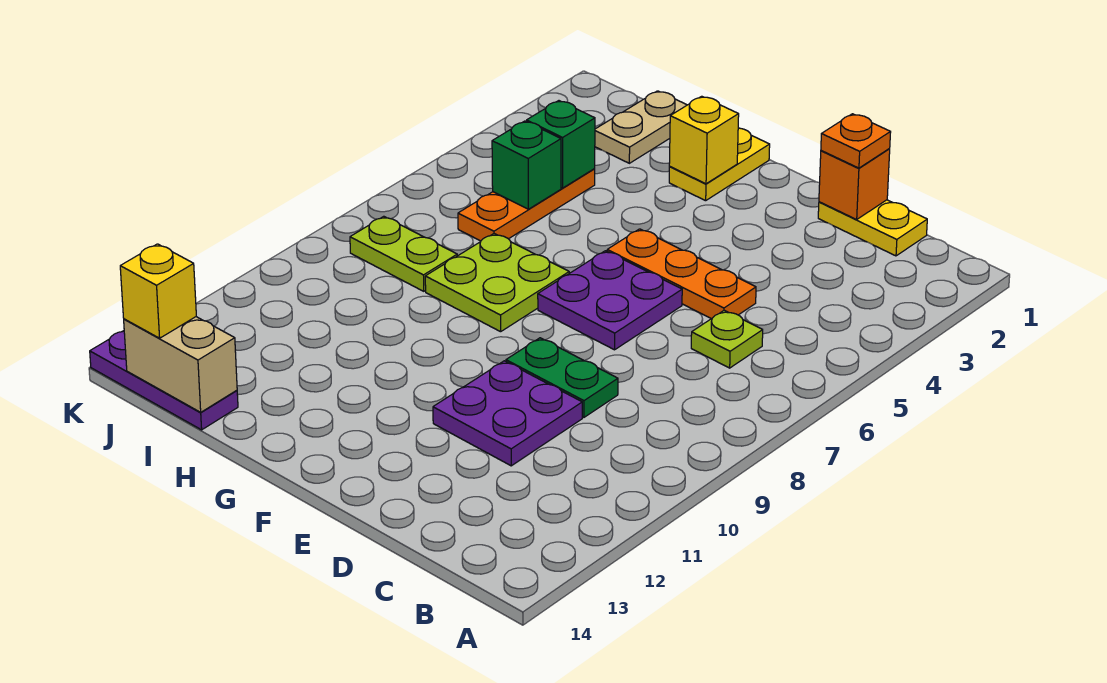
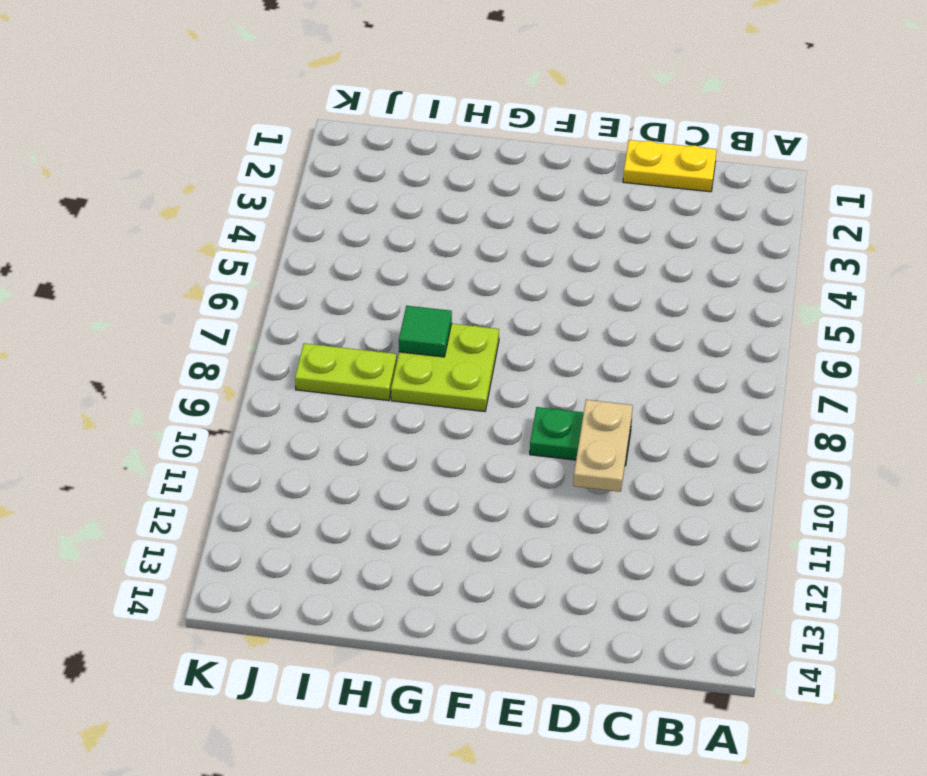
tan plate D9:D10 level 2 -> tan plate I1:I2 level 1
green tile H7 level 2 -> none
none -> lime plate C6 level 1
none -> orange plate D5:F5 level 1
none -> purple plate D10:E11 level 1

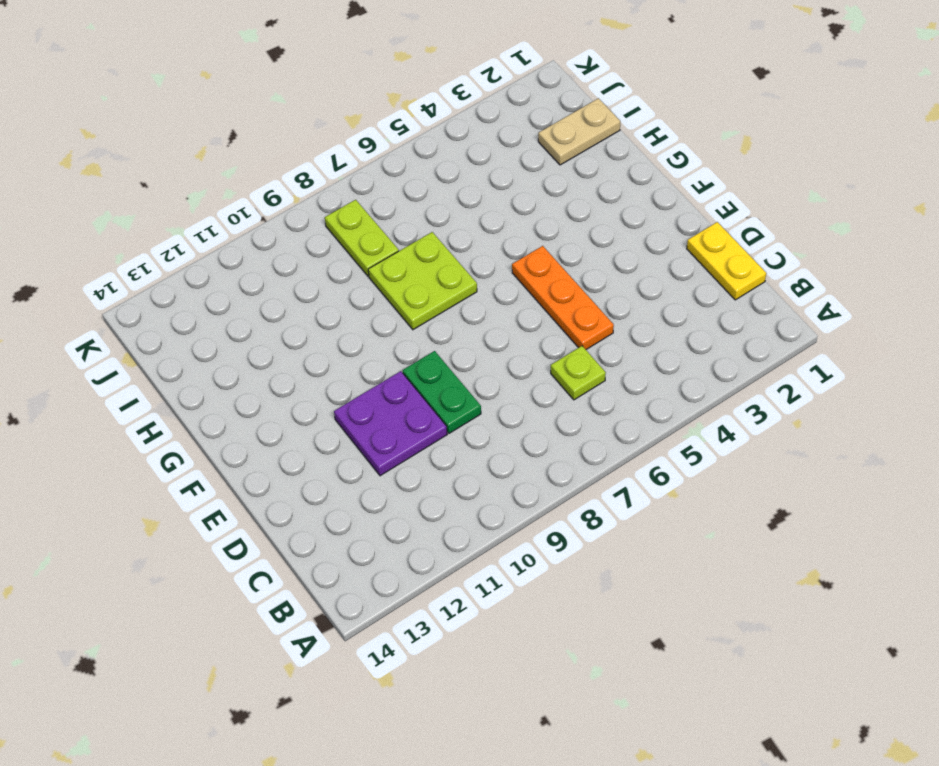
none -> purple plate E6:F7 level 1
none -> yellow plate G1:G2 level 1
none -> orange plate I4:I6 level 1

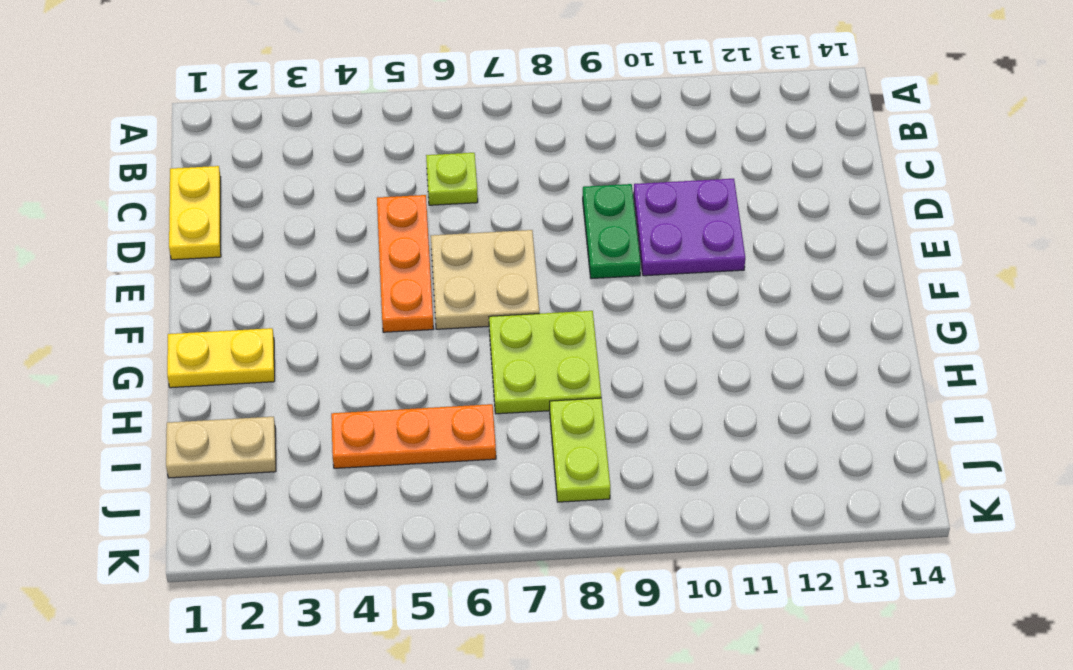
tan plate E6:F7 level 1 -> purple plate E6:F7 level 1
none -> purple plate I14:K14 level 1
none -> orange brick D1 level 2
none -> yellow brick G2 level 2

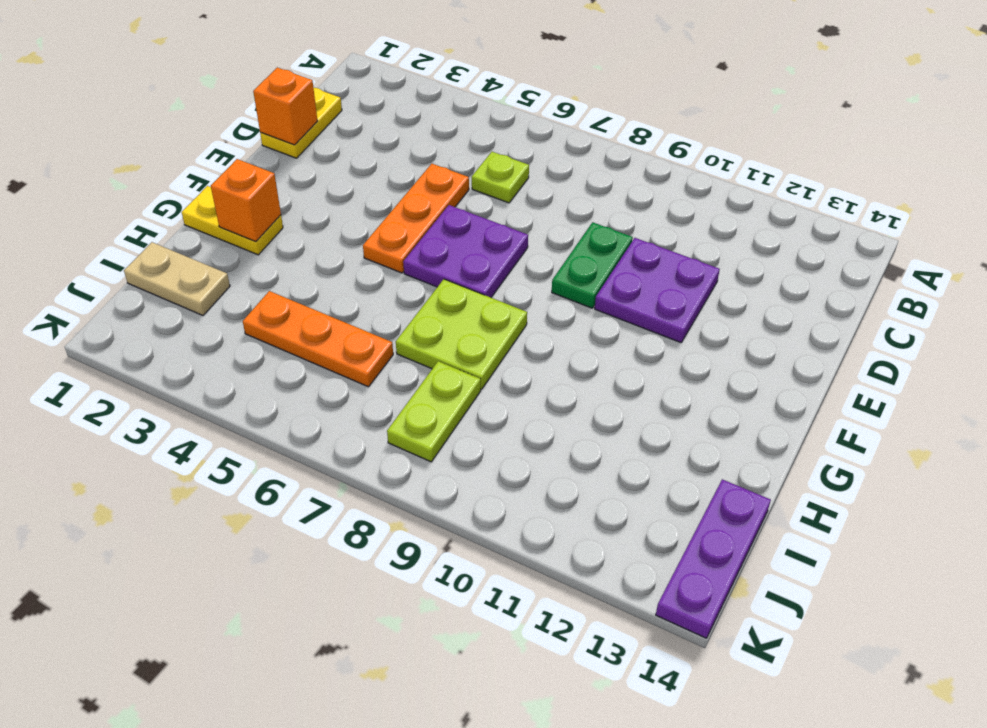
orange brick G2 level 2 -> yellow brick G2 level 2
none -> green brick I4 level 2
none -> green brick I5 level 2
none -> tan brick I14:J14 level 2

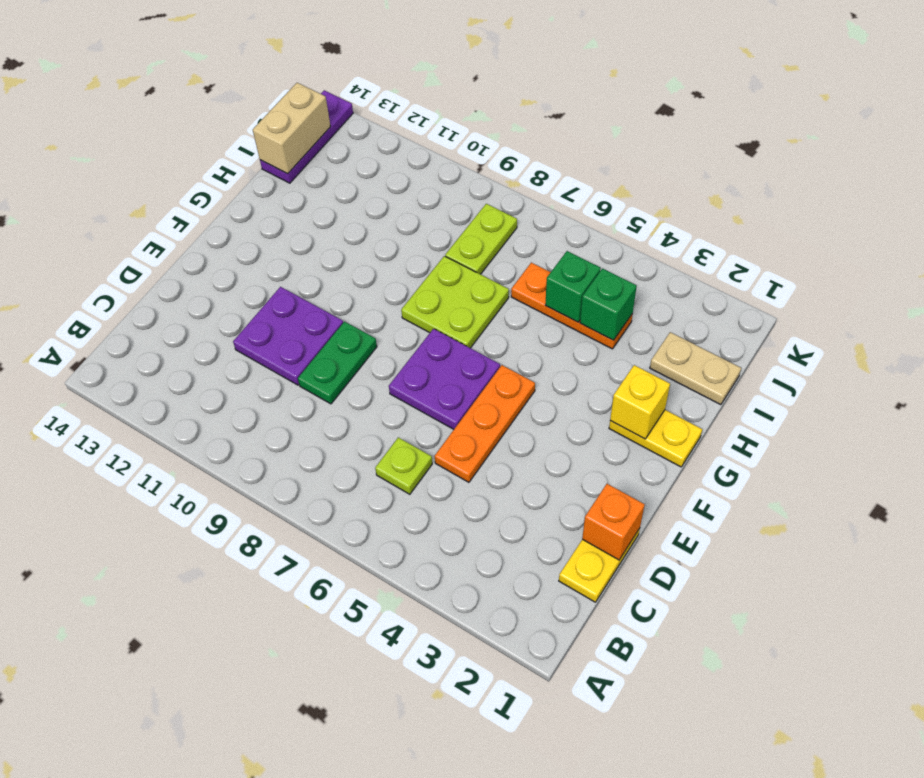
none -> orange plate D1 level 3
none -> yellow brick J14 level 3

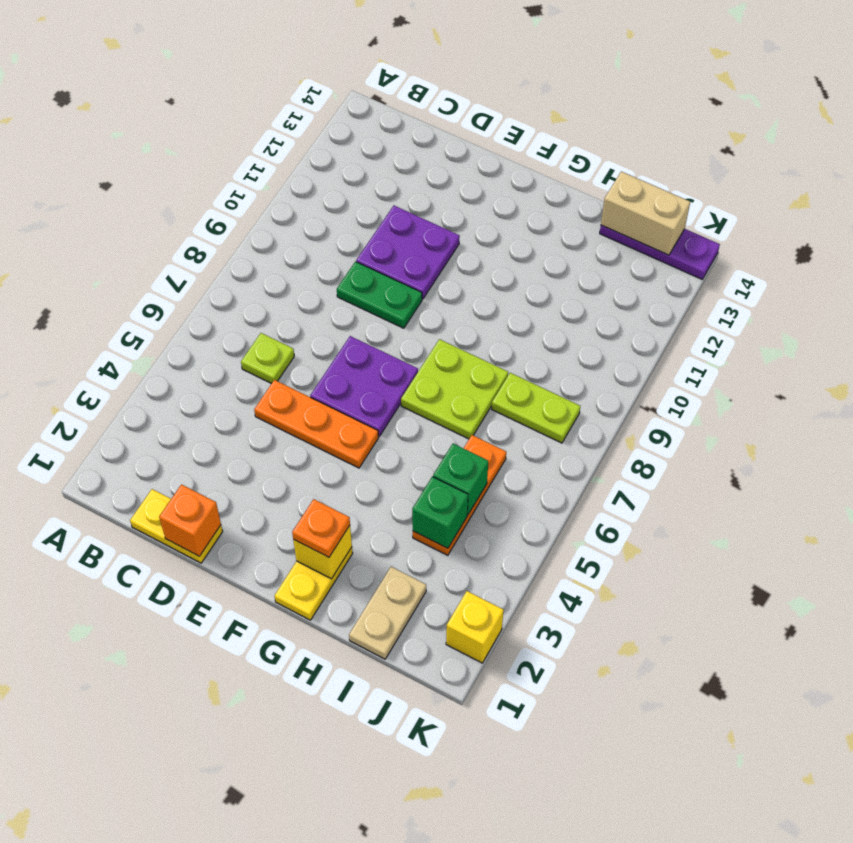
orange plate G2 level 3 -> orange plate D1 level 3
yellow brick K2 level 1 -> yellow brick J14 level 3

